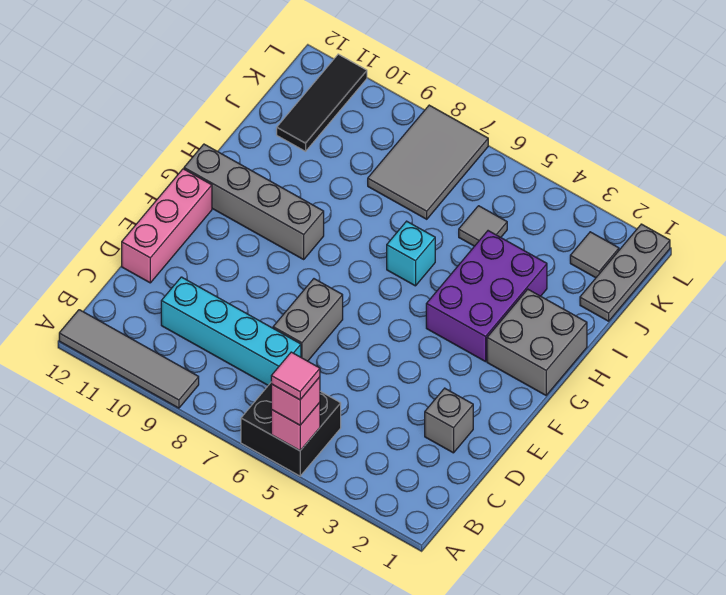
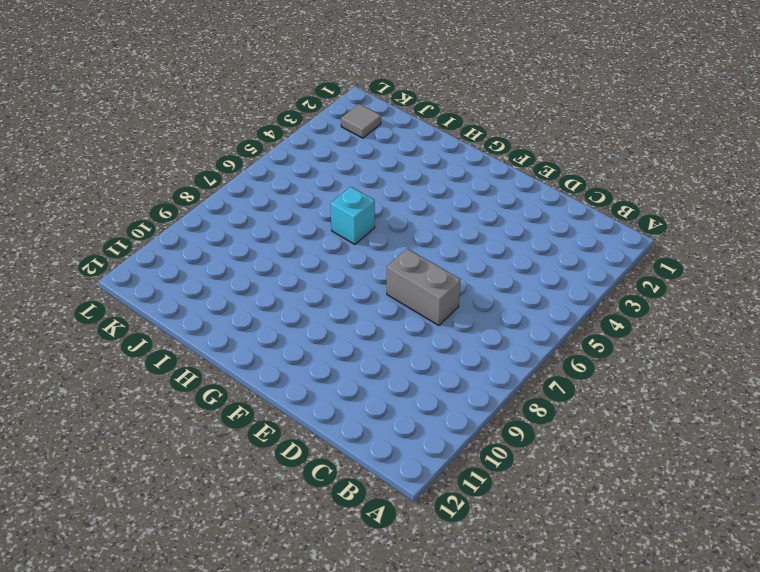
none -> black brick A5:B6 level 1
none -> grey tile A9:A12 level 1
none -> cyan brick C7:C10 level 1

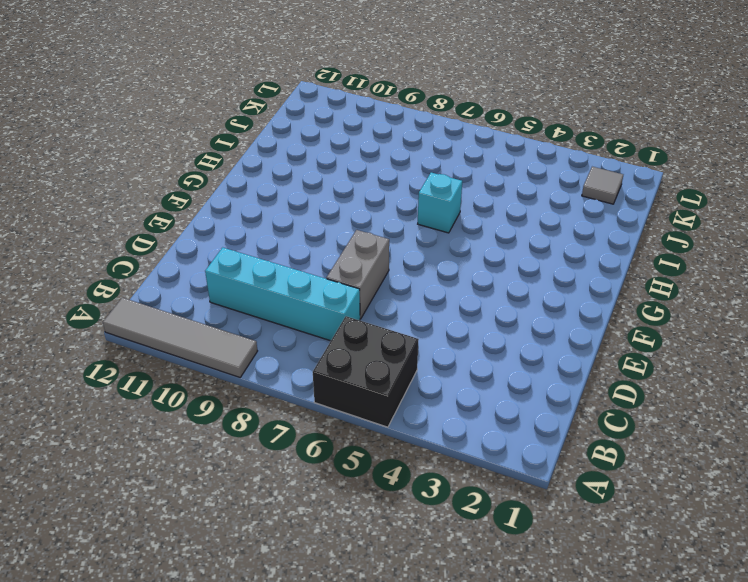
none -> grey brick D2 level 1
none -> pink brick D12:F12 level 1
none -> grey brick G1:H2 level 1

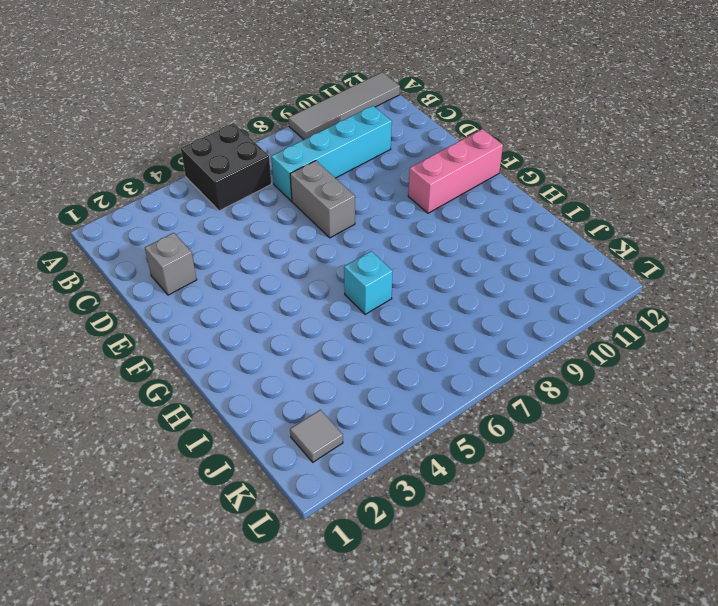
pink brick F10:F12 level 1 -> pink brick D12:F12 level 1
none -> grey brick G1:H2 level 1
none -> purple brick G3:I4 level 1
none -> grey brick G9:G12 level 1

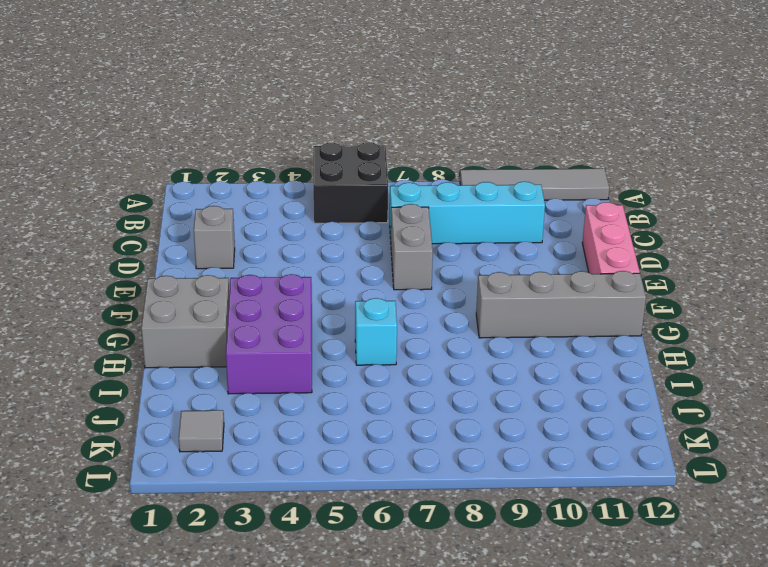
none -> grey plate J1:L1 level 1
none -> grey tile J5 level 1
none -> grey tile J7:L8 level 1

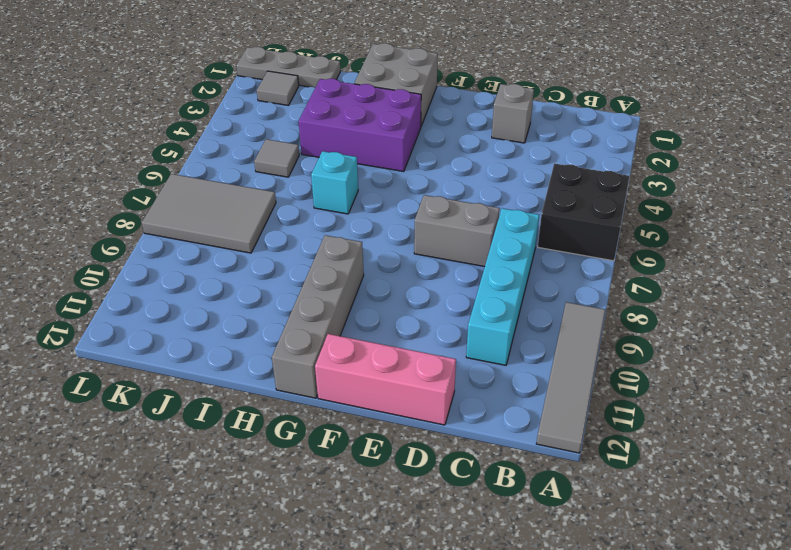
none -> black tile J11:L11 level 1
none -> pink brick A5 level 2
none -> pink brick A5 level 3

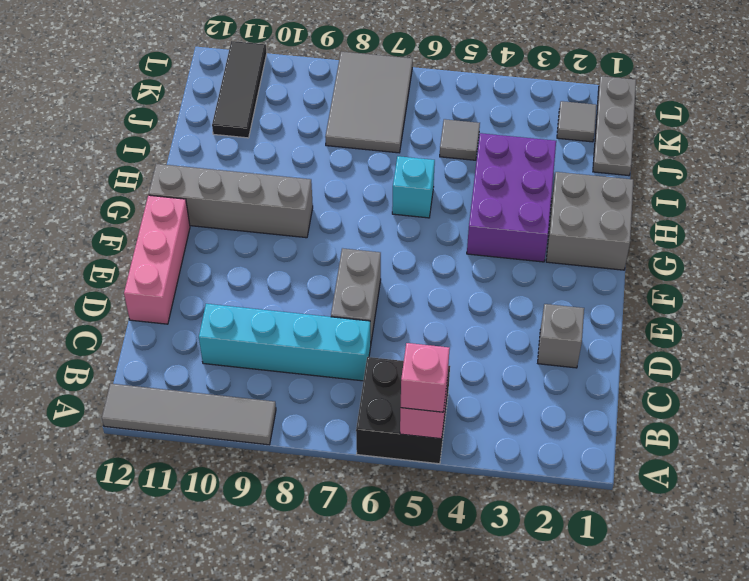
none -> pink tile A5 level 4

